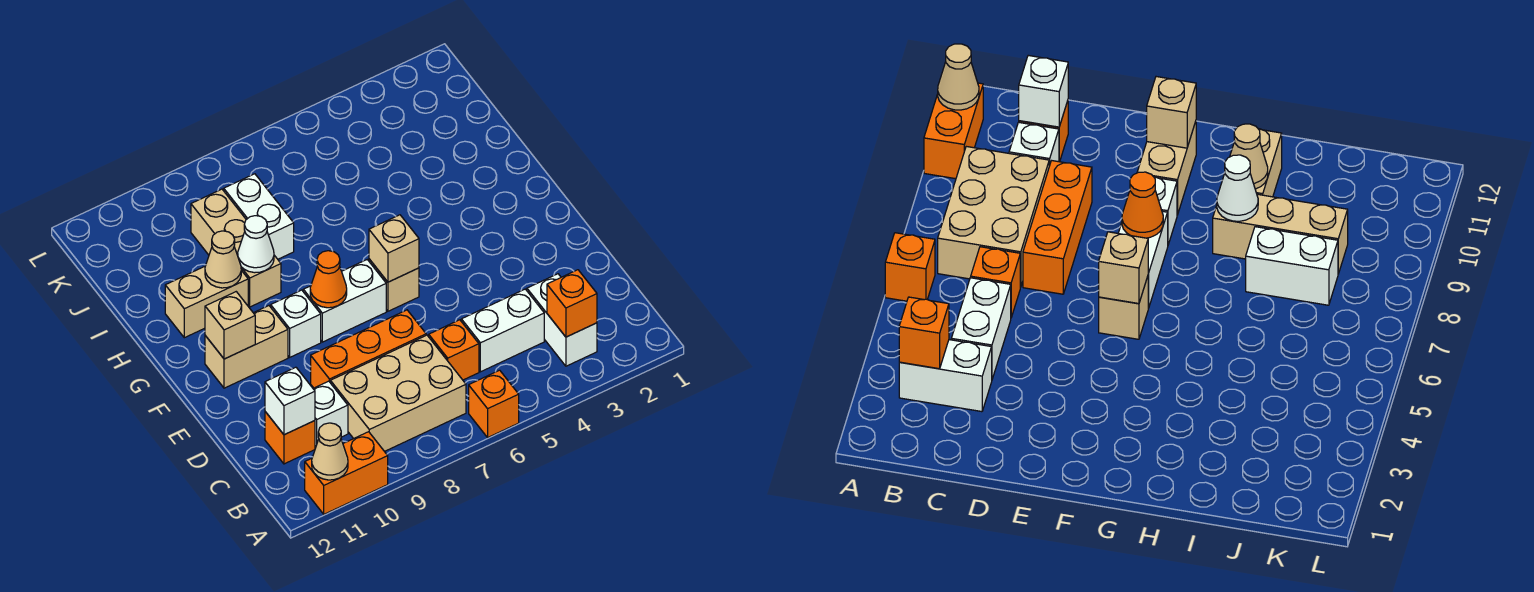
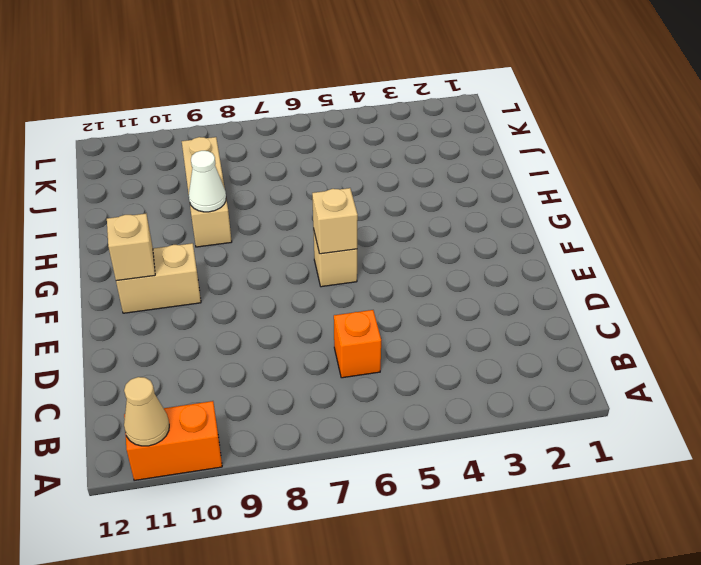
none -> orange brick A6 level 1
none -> white brick B3:C3 level 1
none -> tan brick B7:C9 level 1

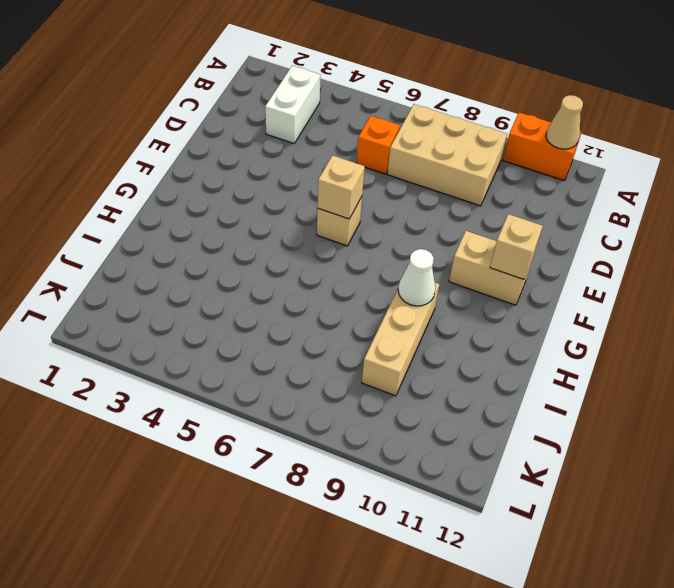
none -> orange brick A6 level 1
none -> white brick C4:C5 level 1
none -> white brick C10 level 1

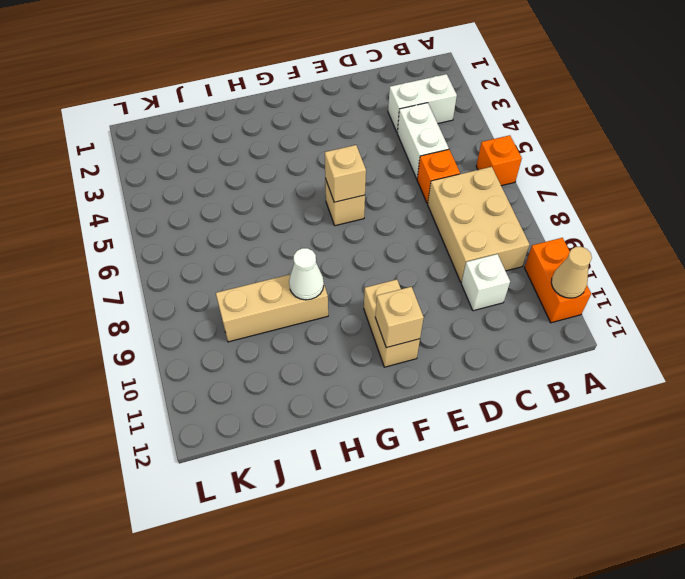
none -> orange brick C11 level 1
none -> orange brick D7:D9 level 1
none -> white brick F7:F8 level 1

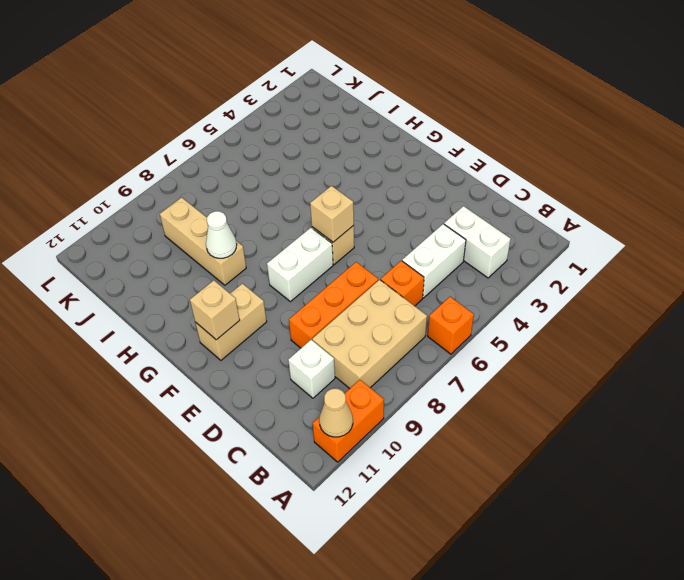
none -> orange brick C11 level 1
none -> white brick F9 level 1
none -> tan brick H10:H11 level 1

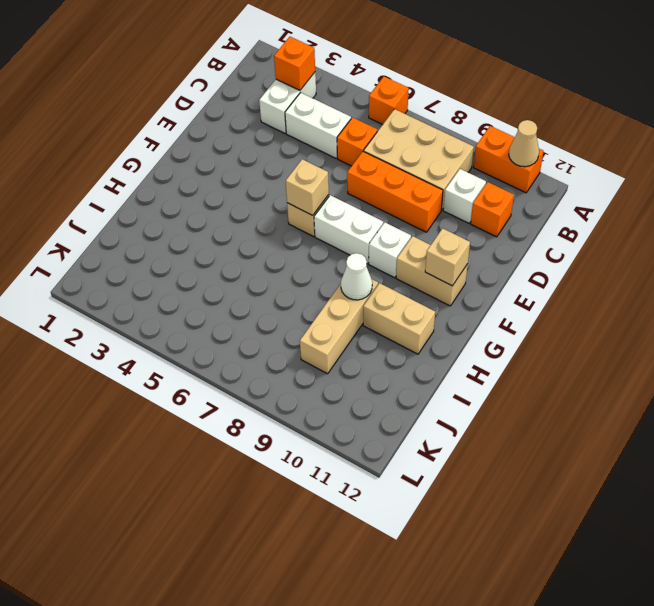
none -> white brick I8:J8 level 1
none -> white brick C11 level 2
none -> orange cone F8 level 2

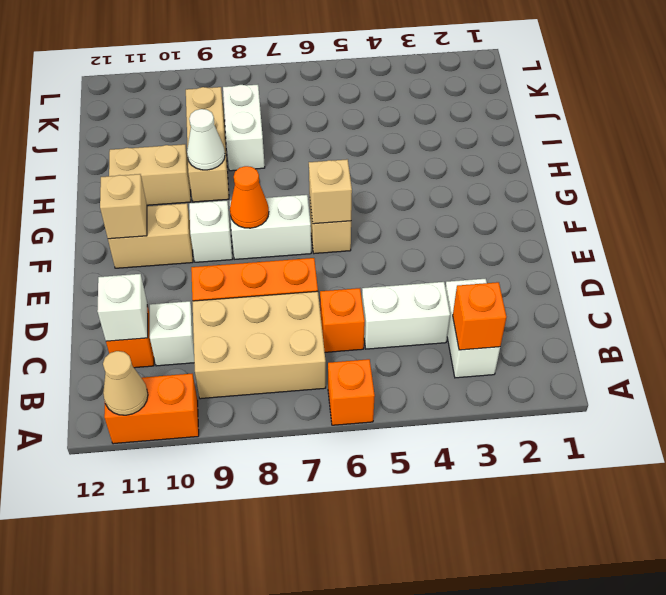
none -> tan cone H10 level 2

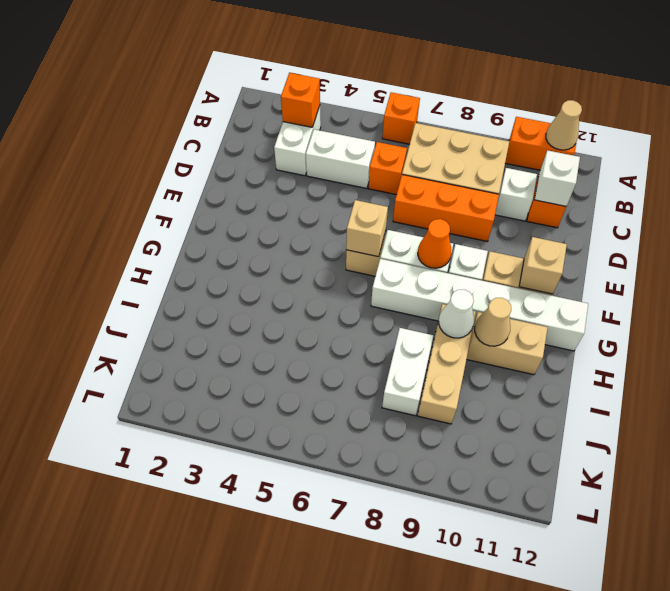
white brick G7:G12 level 1 -> none

